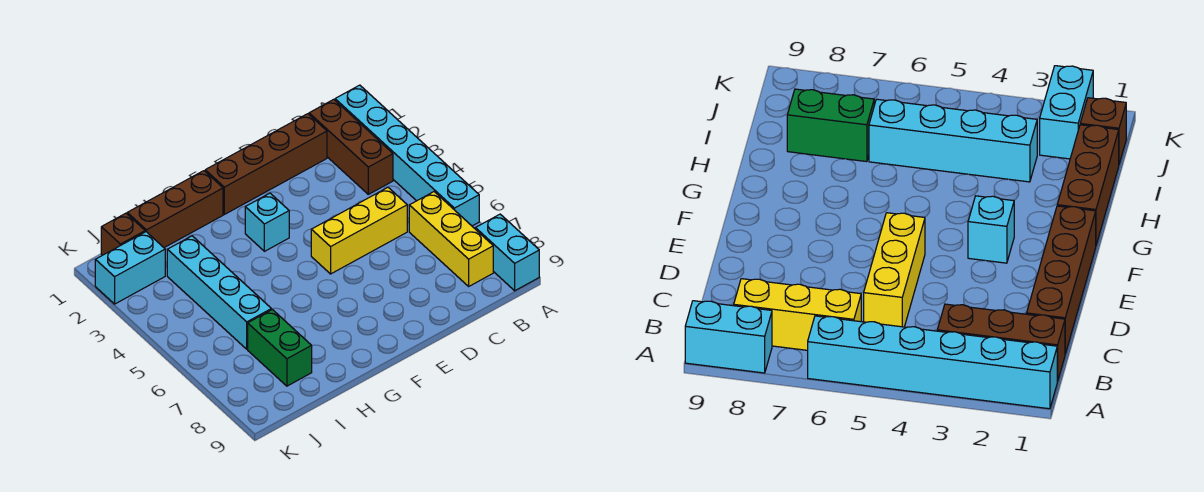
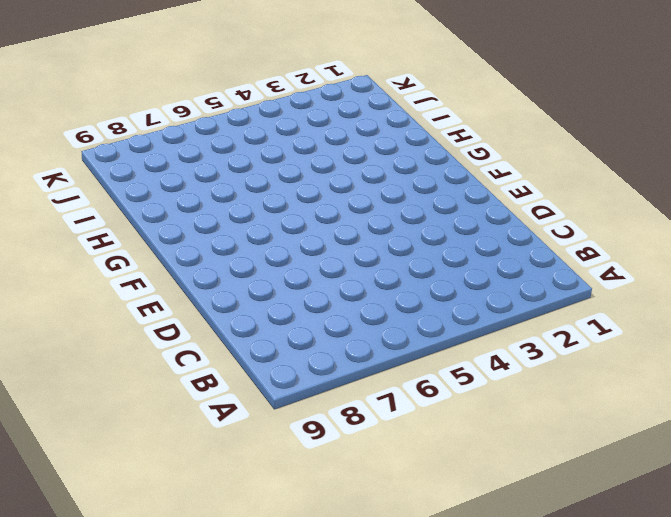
none -> cyan brick A1:A6 level 1
none -> cyan brick A8:A9 level 1
none -> brown brick B1:B3 level 1

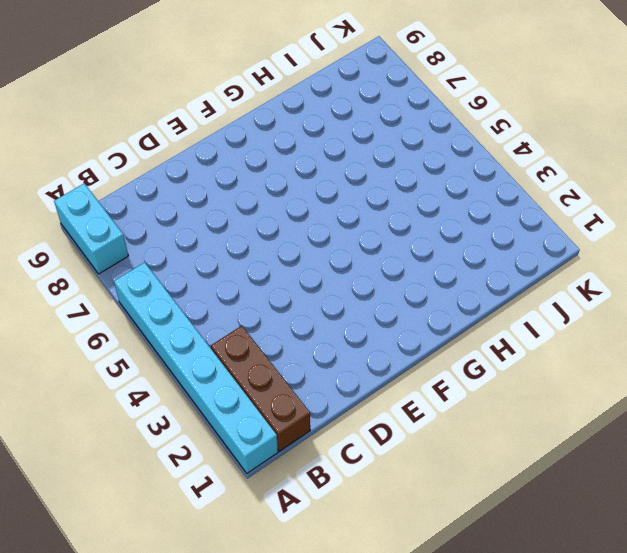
none -> yellow brick B6:B8 level 1
none -> brown brick C1:F1 level 1
none -> yellow brick C5:E5 level 1

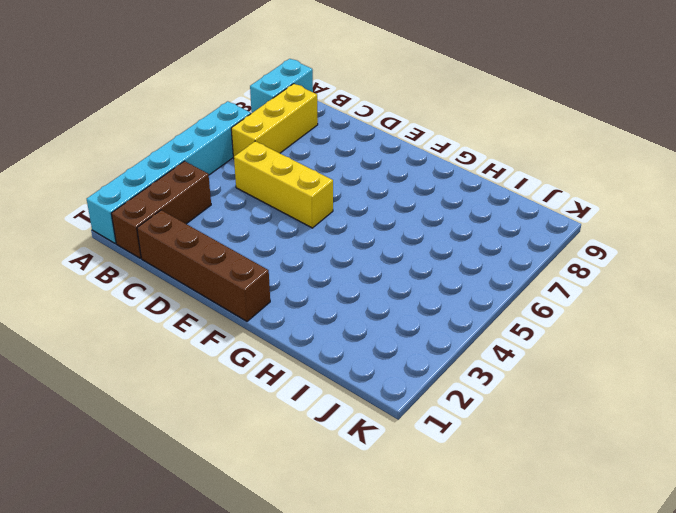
none -> cyan brick F3 level 1
none -> brown brick G1:I1 level 1
none -> cyan brick I3:I6 level 1

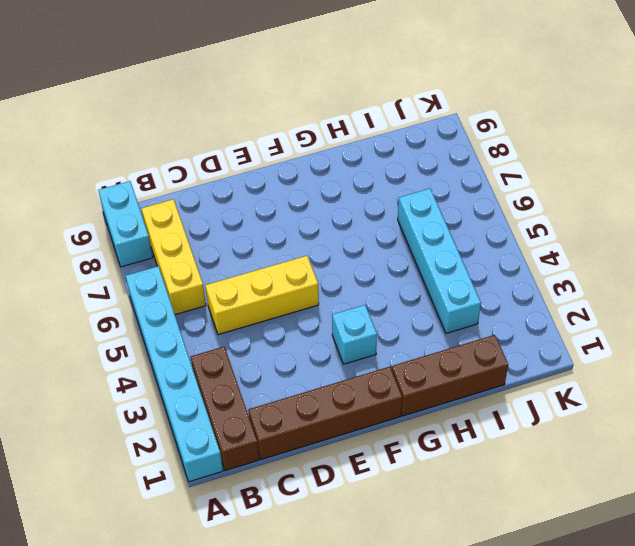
none -> green brick I7:I8 level 1
none -> brown brick J1 level 1
none -> cyan brick J2:K2 level 1

